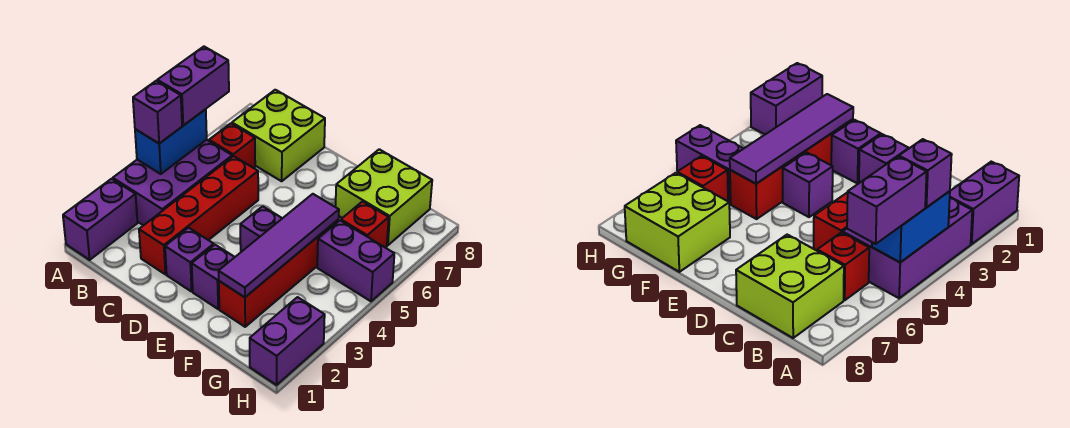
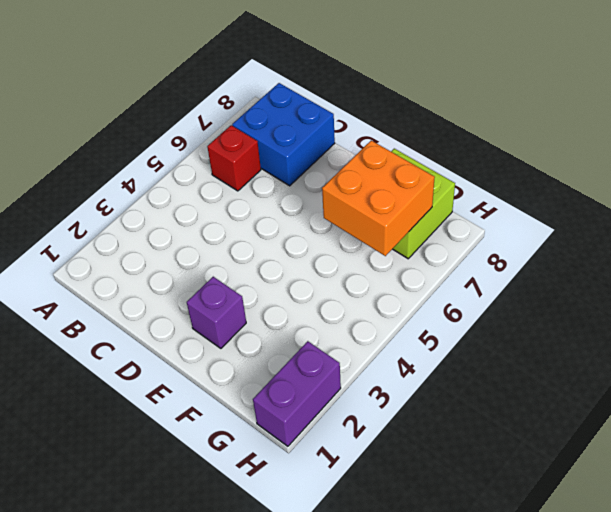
blue brick B7:C8 level 1 -> lime brick B7:C8 level 1
orange brick F6:G7 level 2 -> none
none -> purple brick A1:A2 level 1
none -> purple brick A3:B5 level 1
none -> red brick C2:C5 level 1

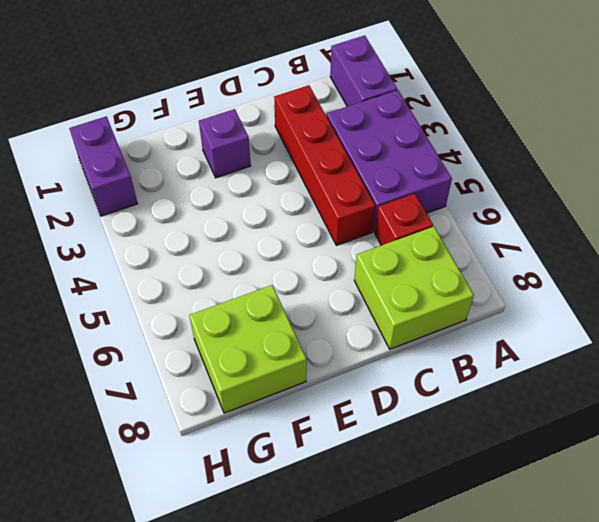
none -> purple brick D2 level 1
none -> purple brick E4 level 1
none -> red brick F2:F5 level 1

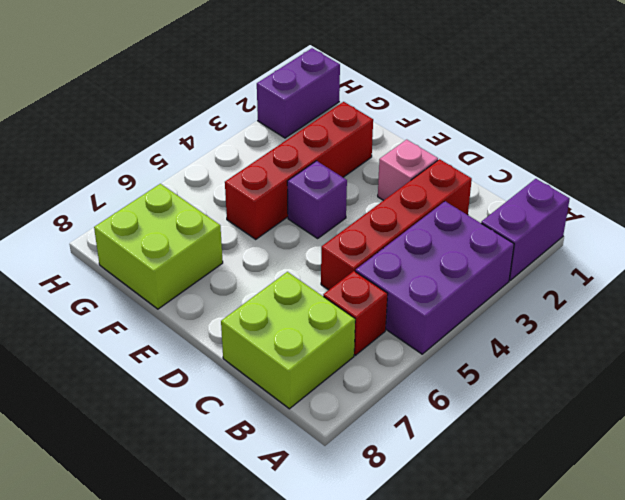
pink brick D2 level 1 -> purple brick D2 level 1
none -> purple brick E2 level 1
none -> purple brick G5:H5 level 1
none -> red brick G6 level 1

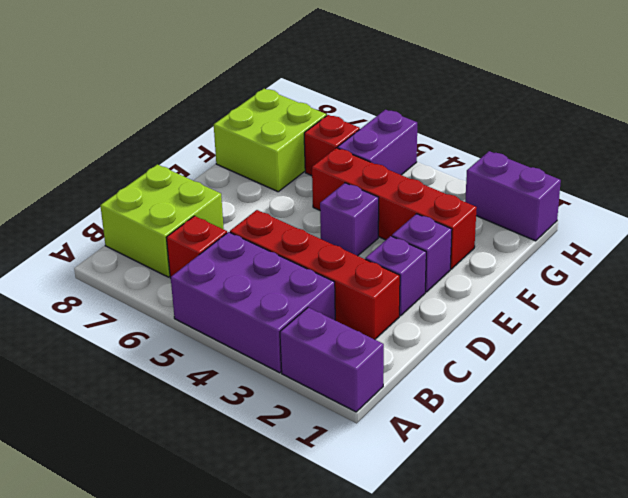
none -> blue brick A4:A5 level 2
none -> purple tile F2:F5 level 2
none -> purple brick A4 level 3

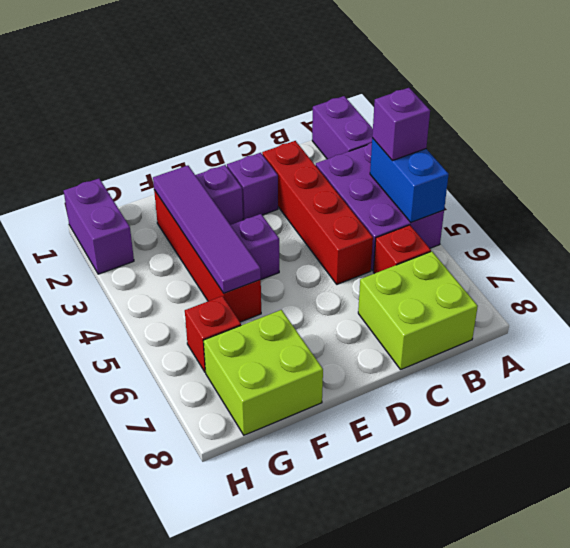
none -> purple brick G5:H5 level 1
none -> purple brick A5:A6 level 3

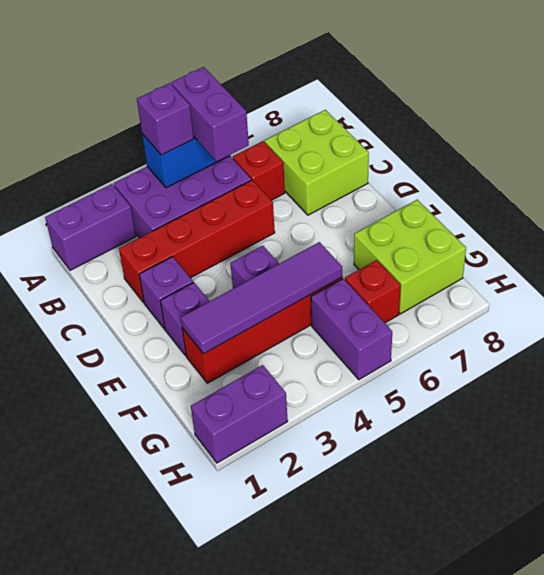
purple brick A5:B5 level 3 -> purple brick A5:A6 level 3

